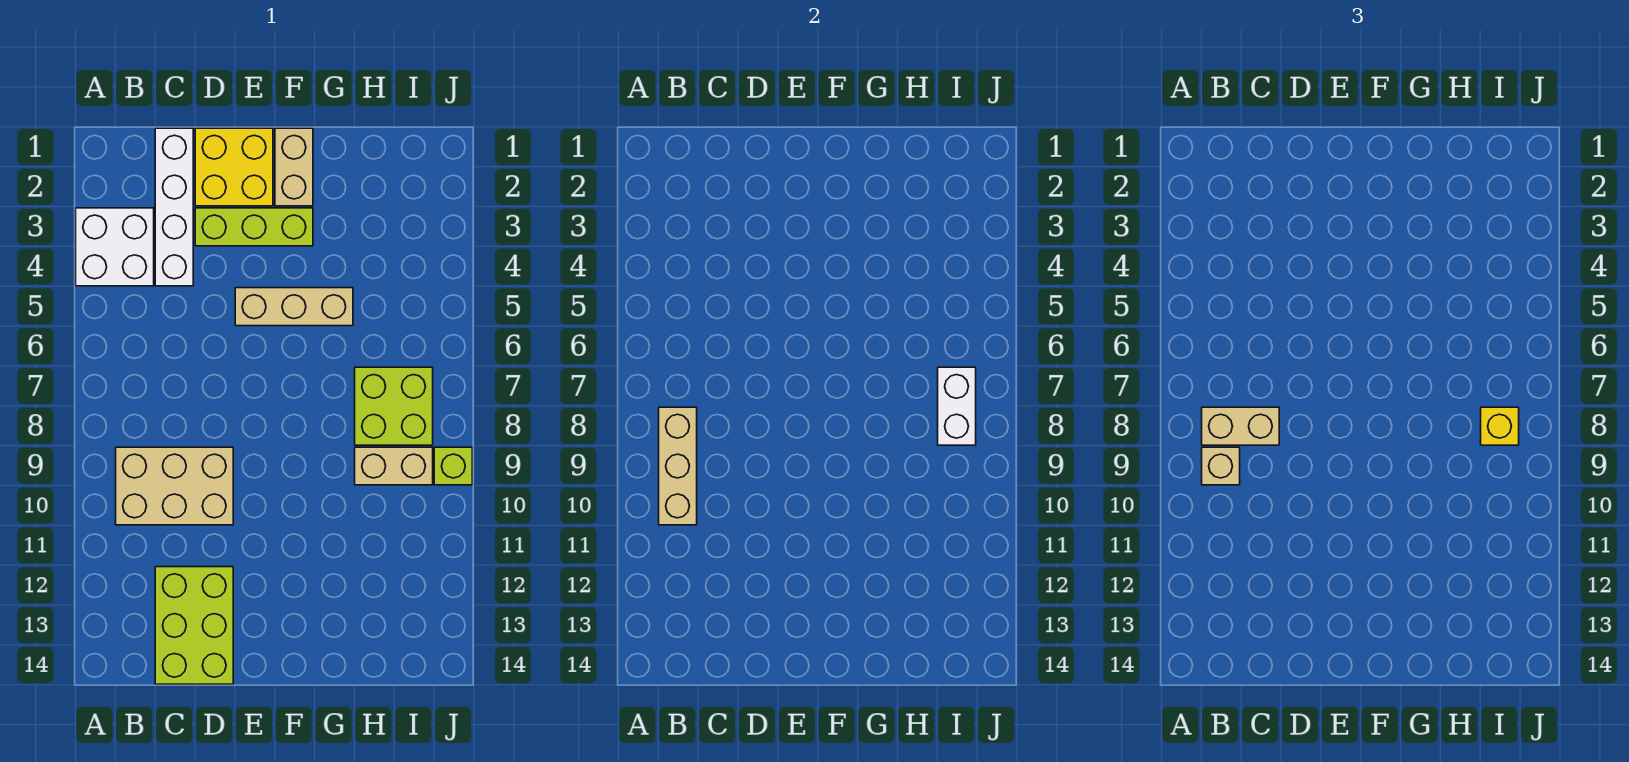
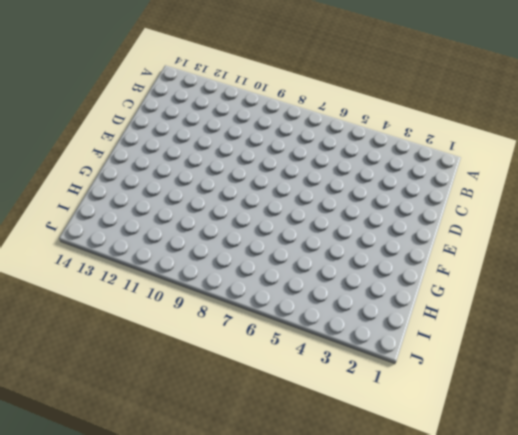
none -> white brick A3:B4 level 1
none -> tan brick B9:D10 level 1
none -> white brick C1:C4 level 1

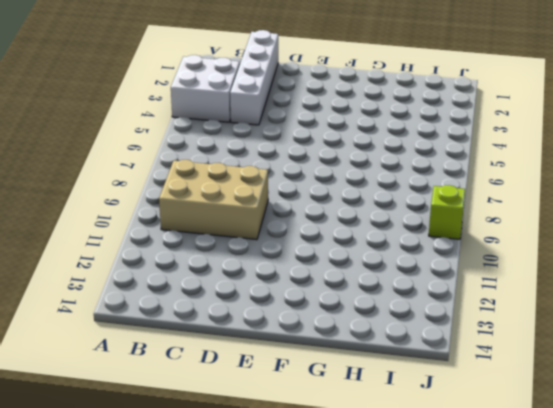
none -> lime brick C12:D14 level 1
none -> yellow brick D1:E2 level 1
none -> lime brick D3:F3 level 1

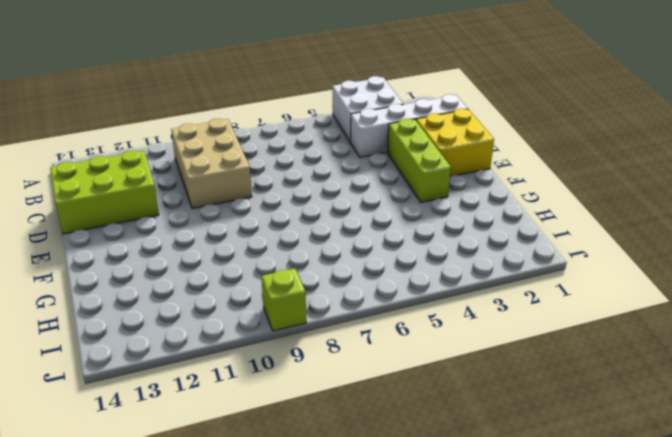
none -> tan brick E5:G5 level 1
none -> tan brick F1:F2 level 1
none -> lime brick H7:I8 level 1

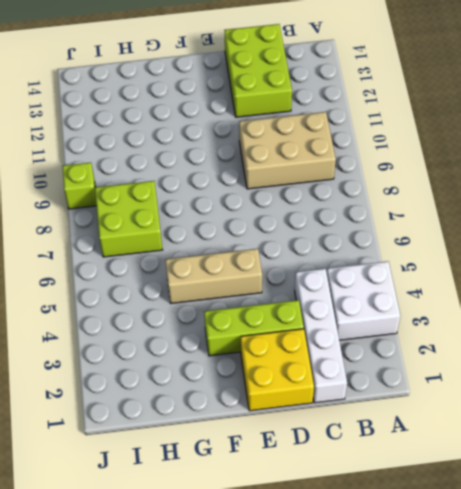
none -> tan brick F1:F2 level 1
none -> tan brick H9:I9 level 1
none -> tan brick B8:B10 level 2

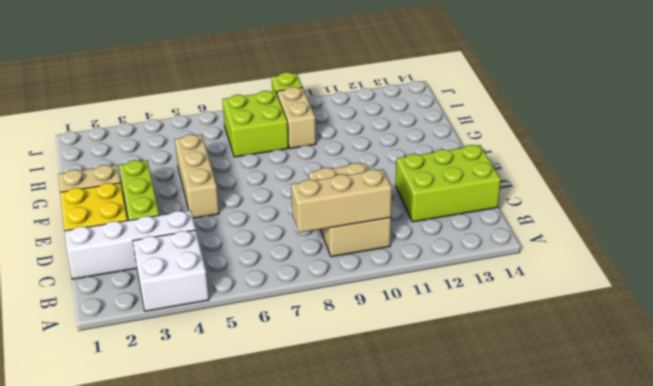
none -> white brick I7:I8 level 2
none -> tan brick B8:C8 level 3
none -> tan brick B9 level 3

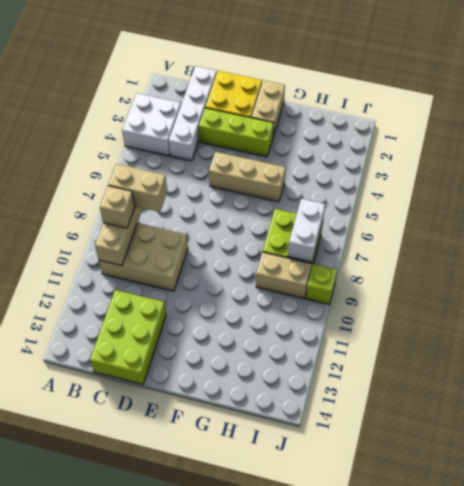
none -> yellow brick I8 level 3

